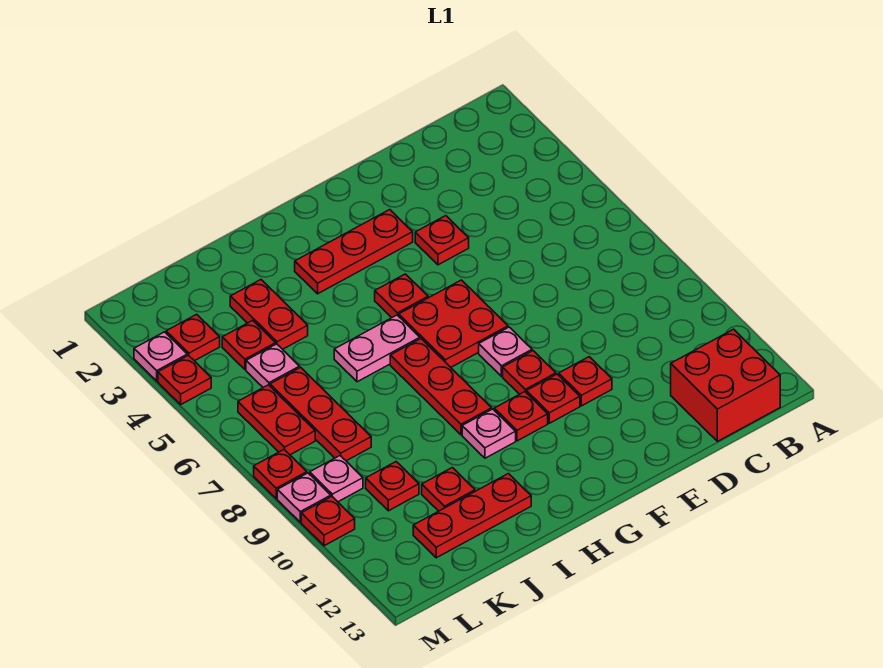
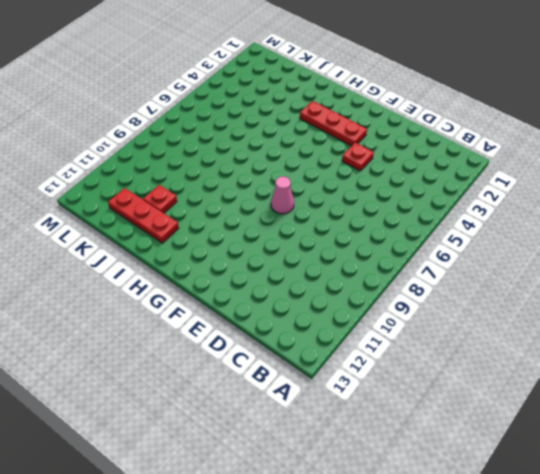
pink cone F8 level 1 -> pink plate F8 level 1
none -> red brick B12:C13 level 1
none -> red plate E10 level 1
none -> red plate F6:G7 level 1

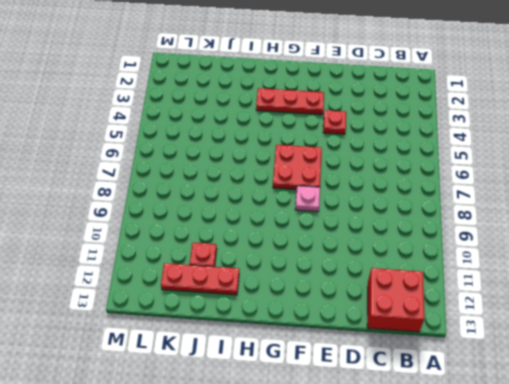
none -> red plate E10 level 1
none -> red plate F9 level 1
none -> red plate F10 level 1

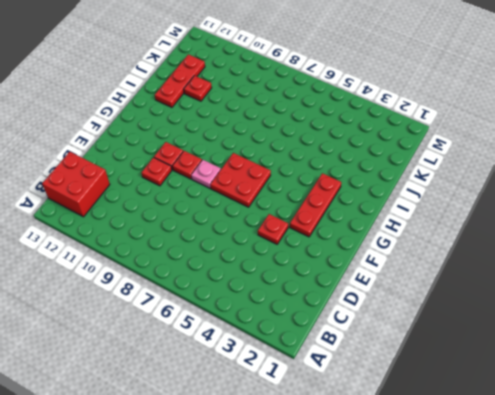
none -> red plate G5 level 1
none -> red plate G10 level 1
none -> pink plate H6:I6 level 1

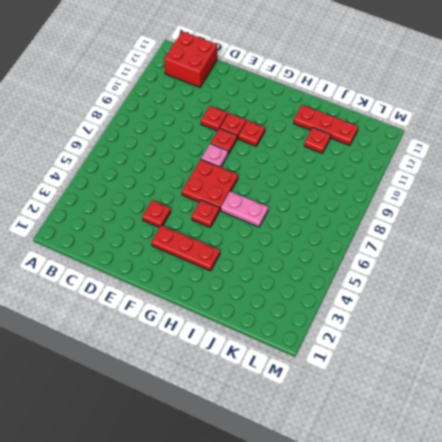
none -> red plate H7:H9 level 1
none -> pink plate H10 level 1
none -> red plate J3:J4 level 1

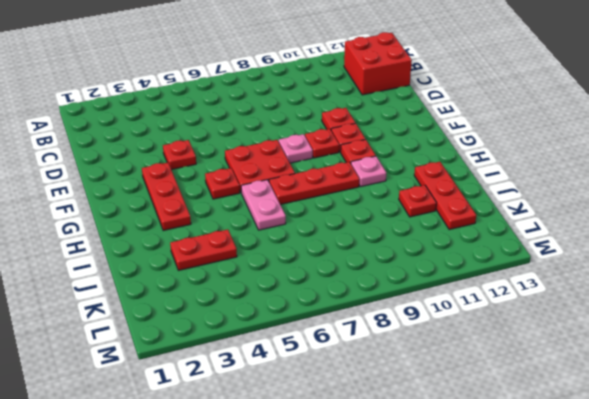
none -> red plate K4 level 1
none -> pink plate K5 level 1
none -> red plate K6:K8 level 1

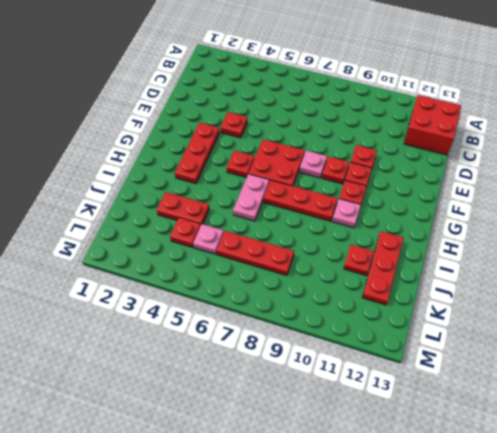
none -> red plate K10 level 1
none -> red plate L3 level 1
none -> red plate L6:L7 level 1

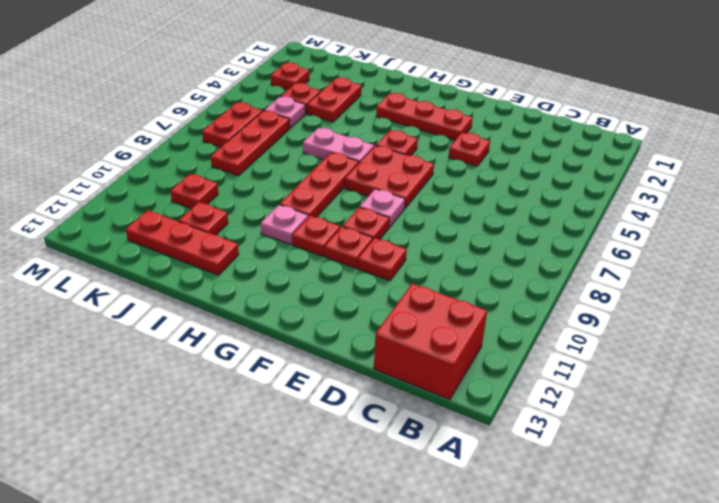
none -> pink plate L9 level 1
none -> pink plate M3 level 1
none -> red plate M4 level 1

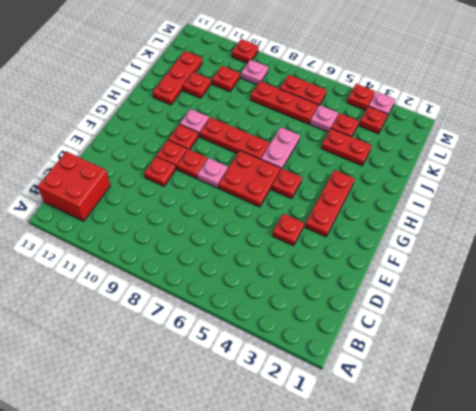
none -> red plate M8 level 1
none -> pink plate M9 level 1

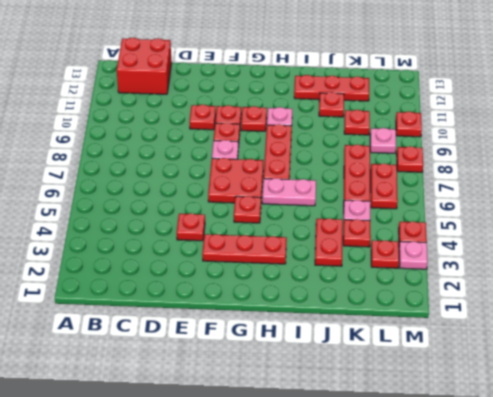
none -> pink plate M9 level 1

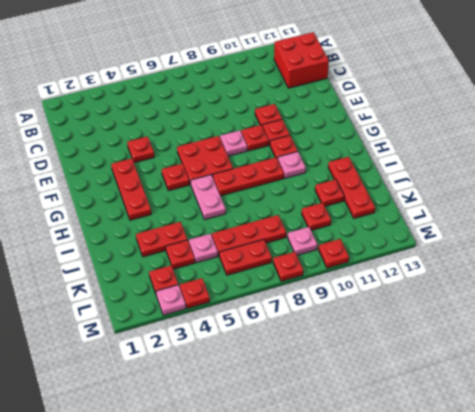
none -> pink plate M9 level 1

